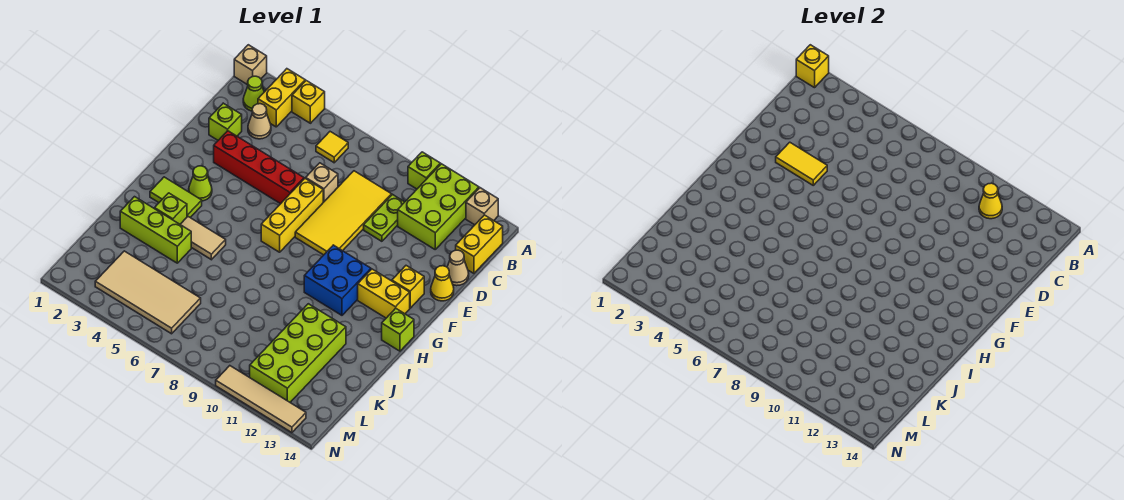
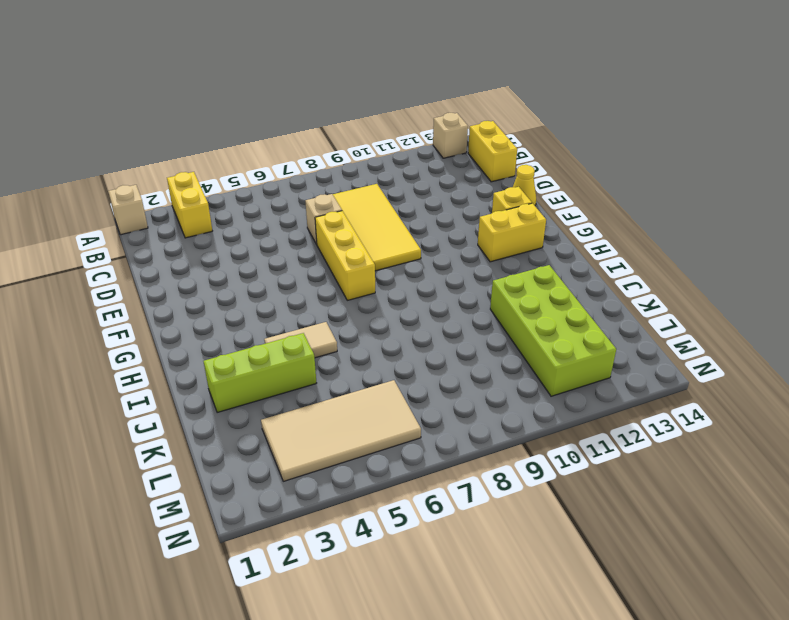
none -> yellow brick A4 level 1
none -> lime brick A10 level 1
none -> lime brick A11:C12 level 1
none -> lime cone B2 level 1

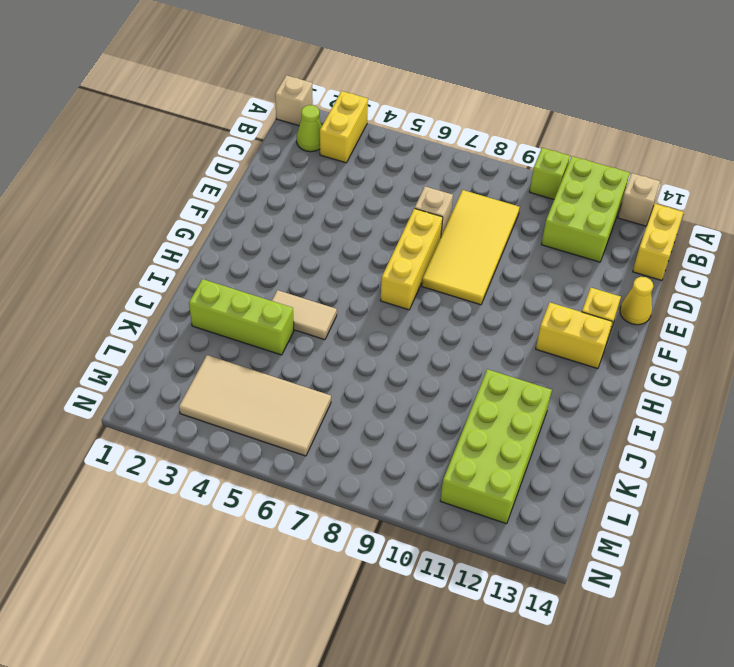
none -> yellow brick A4 level 1
none -> yellow tile B6 level 1
none -> tan cone C3 level 1
none -> lime plate C10:D10 level 1

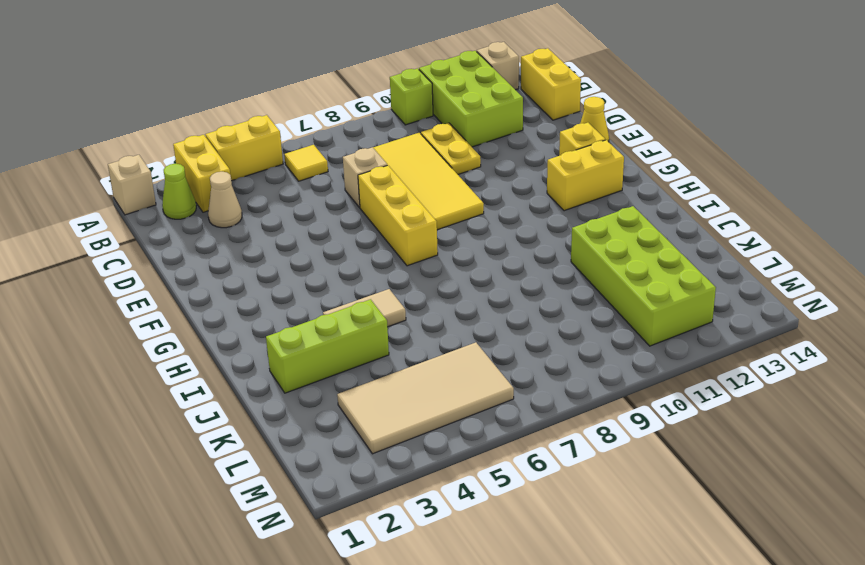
yellow brick A4:A5 level 1 -> yellow brick A4 level 1
yellow plate C10:D10 level 1 -> lime plate C10:D10 level 1
none -> lime brick D2 level 1
none -> tan cone D14 level 1
none -> red brick E3:E6 level 1
none -> lime cone G3 level 1

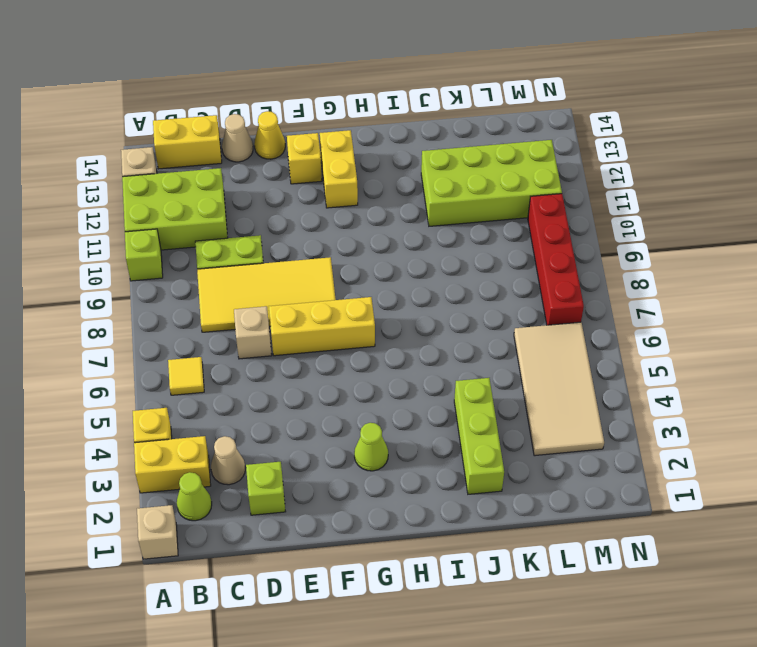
red brick M7:M10 level 1 -> red brick E3:E6 level 1
none -> blue brick G10:H11 level 1
none -> lime tile H2:H3 level 1
none -> lime brick H14 level 1
none -> lime brick I3 level 1

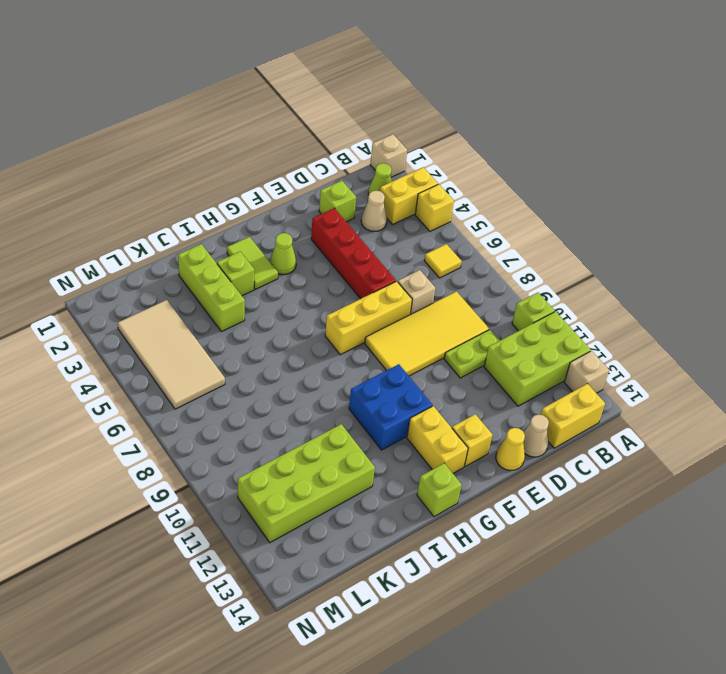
none -> tan tile I4:I5 level 1
none -> tan tile N10:N13 level 1
none -> yellow brick A1 level 2
none -> yellow cone B11 level 2

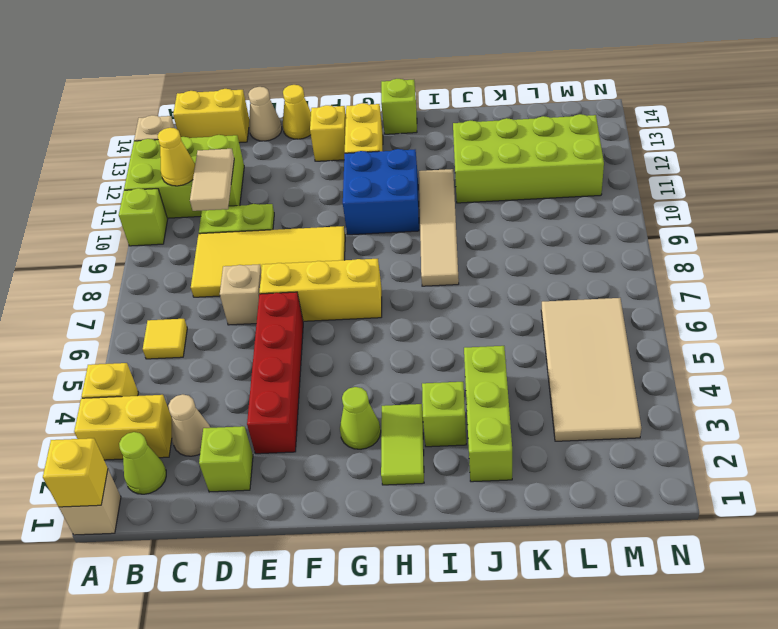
tan tile C10:C11 level 2 -> tan tile I4:I5 level 1
tan tile I8:I11 level 1 -> tan tile N10:N13 level 1
none -> yellow tile E3:E4 level 2

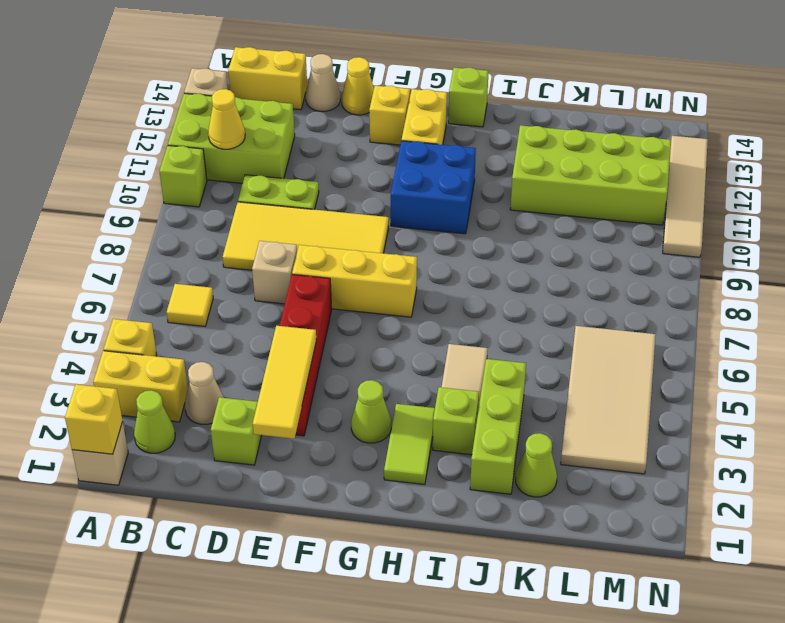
yellow tile E2:E4 level 2 -> yellow tile E3:E4 level 2
lime cone K2 level 1 -> none

